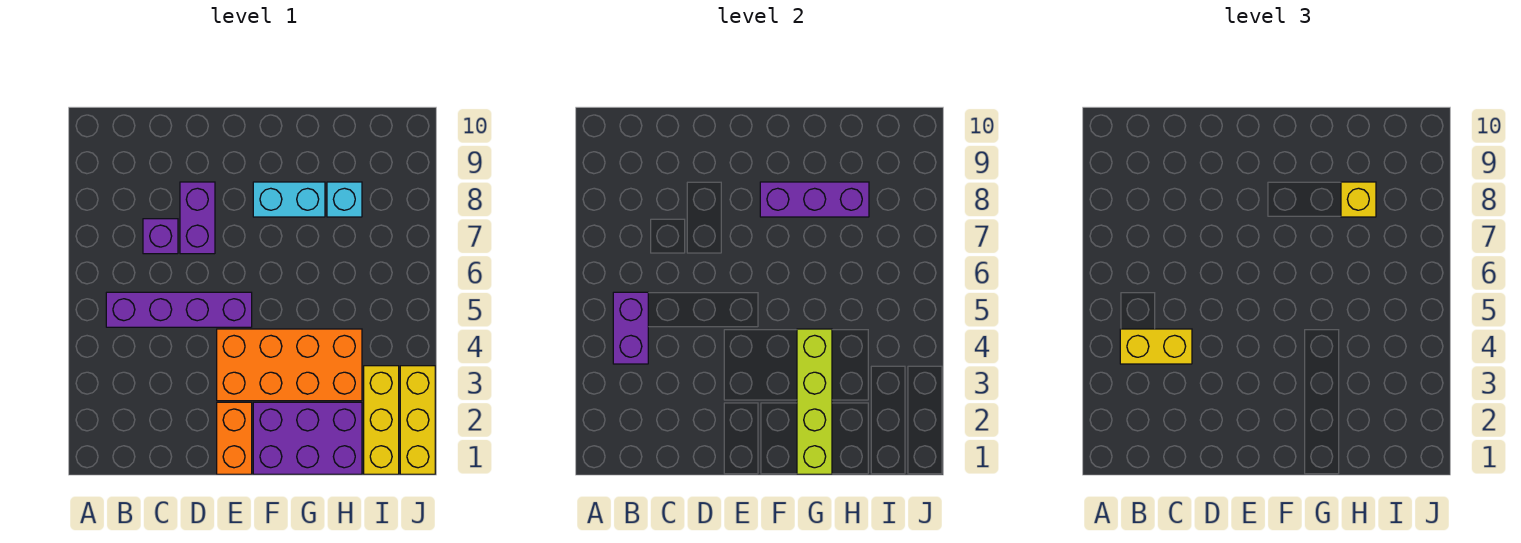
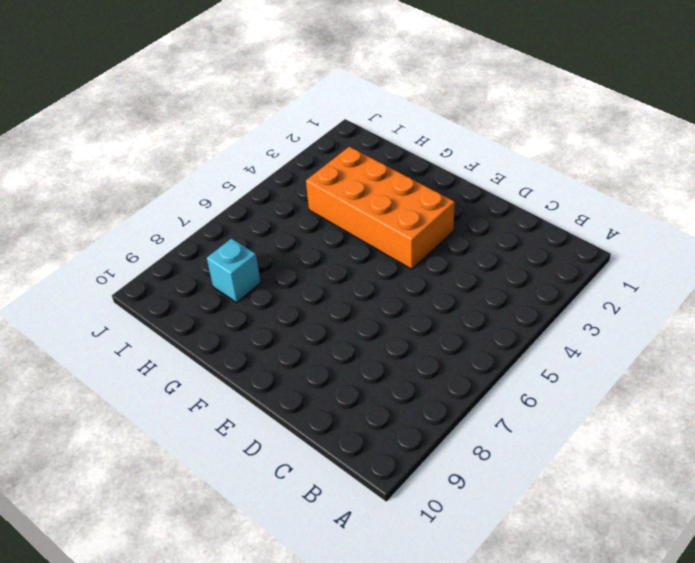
none -> purple brick B5:E5 level 1
none -> purple brick C7 level 1
none -> purple brick D7:D8 level 1

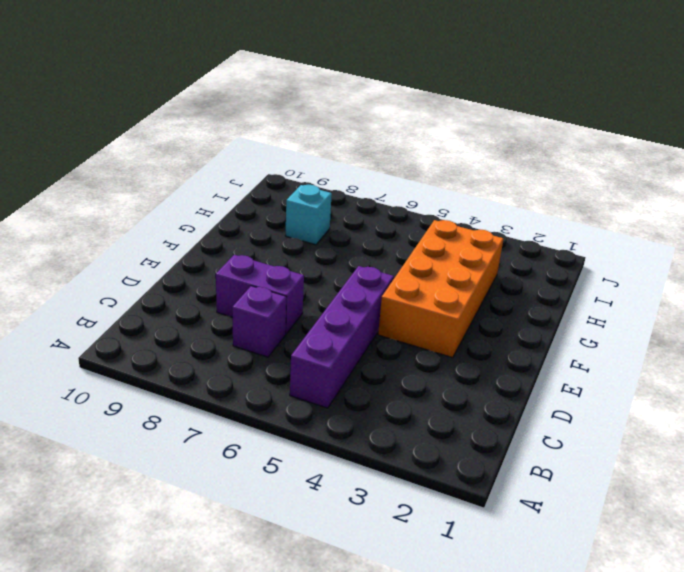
none -> orange brick E1:E2 level 1
none -> purple brick F1:H2 level 1
none -> cyan brick F8:G8 level 1

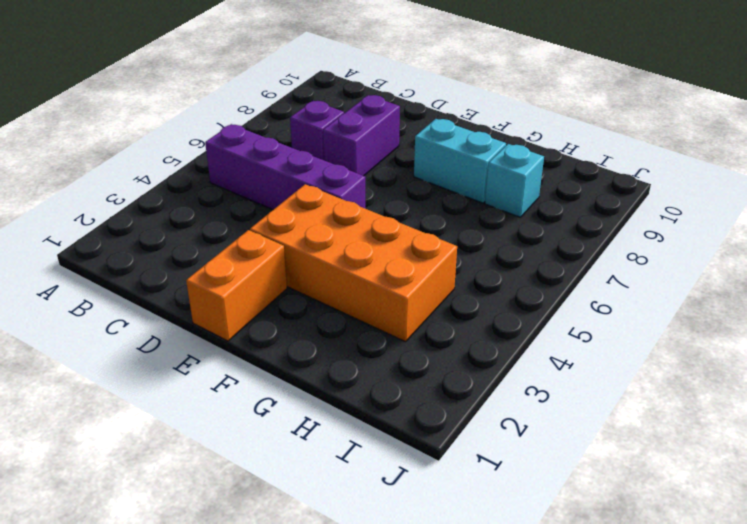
none -> purple brick F1:H2 level 1
none -> yellow brick I1:I3 level 1
none -> yellow brick J1:J3 level 1

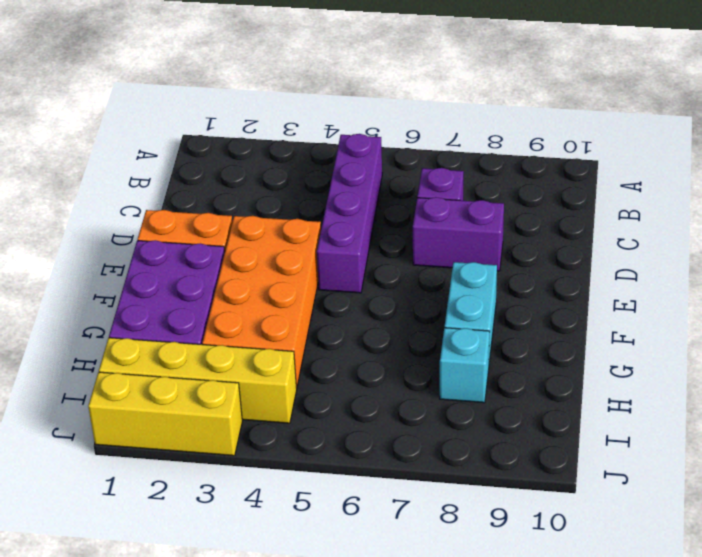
yellow brick I1:I4 level 1 -> yellow brick I1:I3 level 1
none -> purple brick B4:B5 level 2
none -> purple brick F8:H8 level 2
none -> lime brick G1:G4 level 2

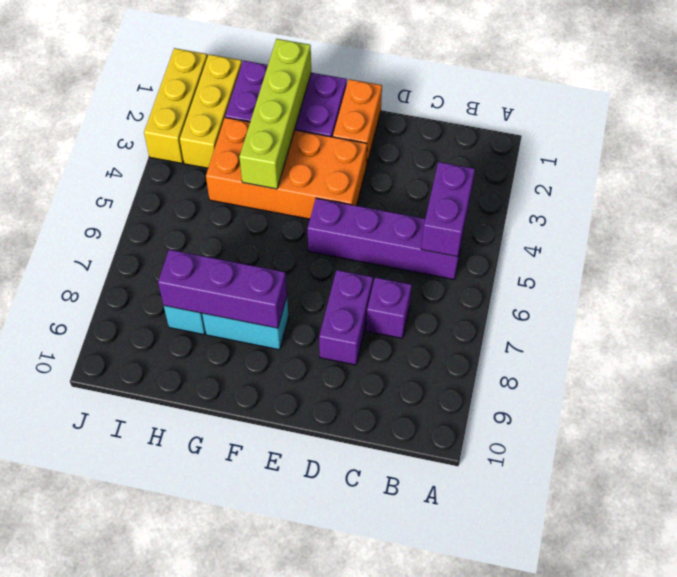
none -> yellow brick B4:C4 level 3
none -> yellow brick H8 level 3

